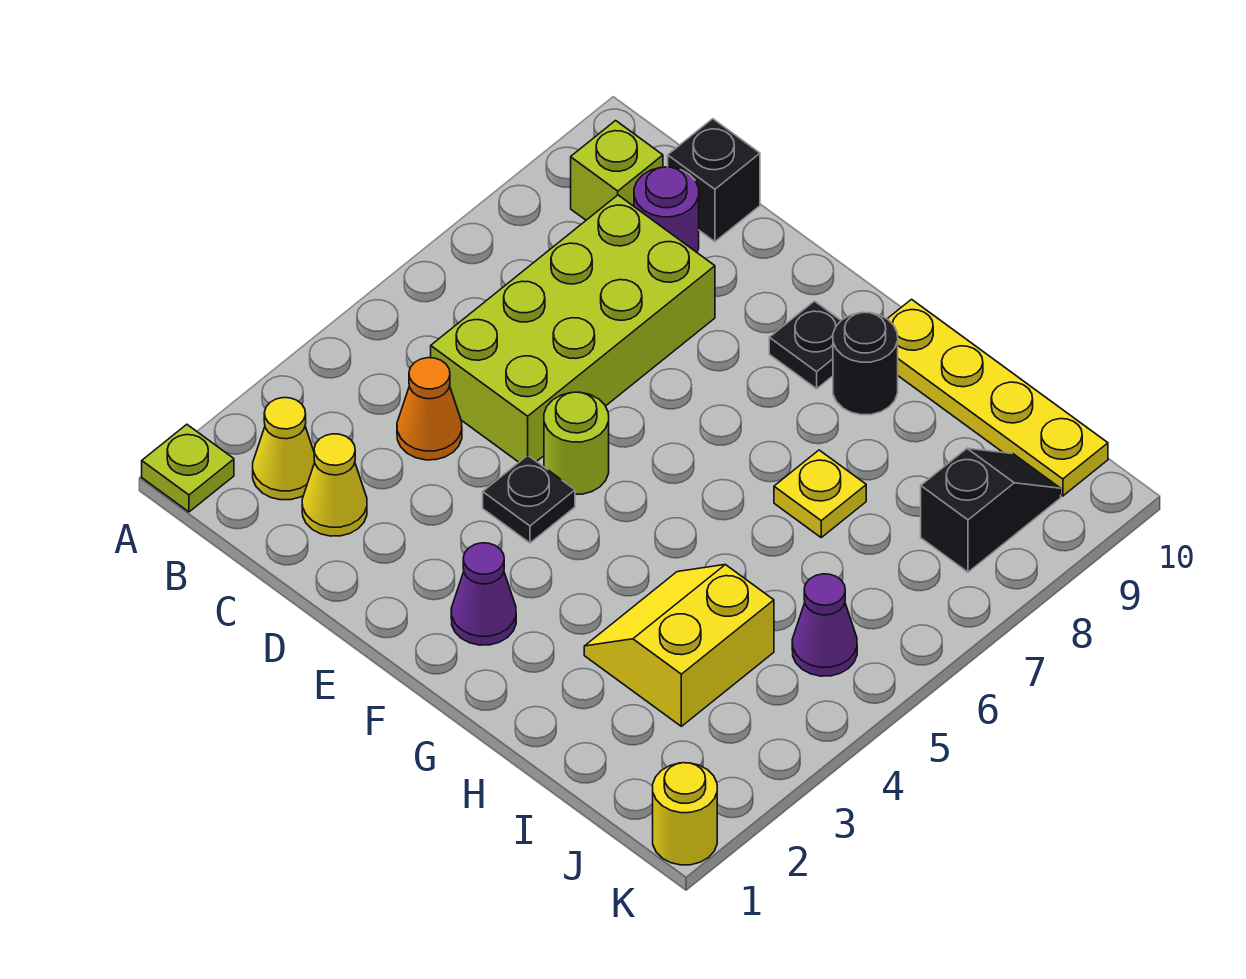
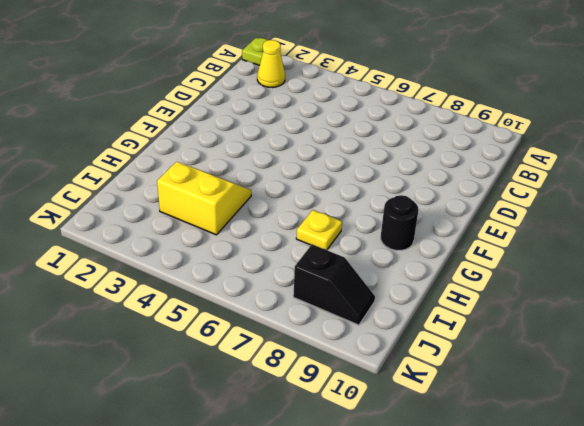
none -> lime brick B9 level 1
none -> yellow cone C2 level 1
none -> orange cone C4 level 1

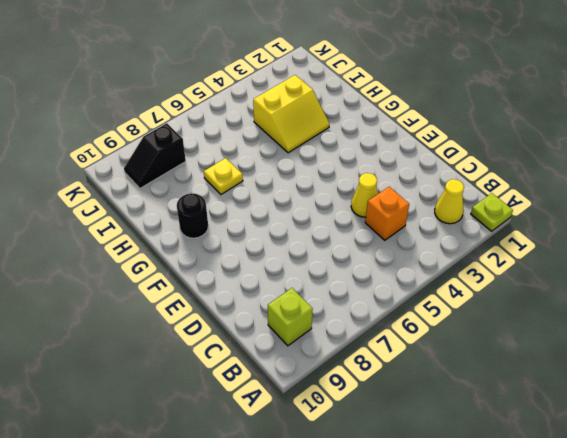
orange brick C4 level 1 -> orange cone C4 level 1
yellow cone D4 level 1 -> yellow cone C2 level 1
none -> lime brick C5:D8 level 1
none -> purple round brick C9 level 1
none -> black brick C10 level 1

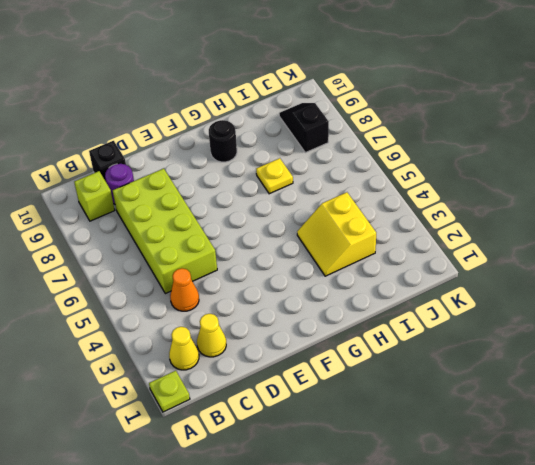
none -> black plate E4 level 1
none -> lime round brick E5 level 1
none -> purple cone F2 level 1

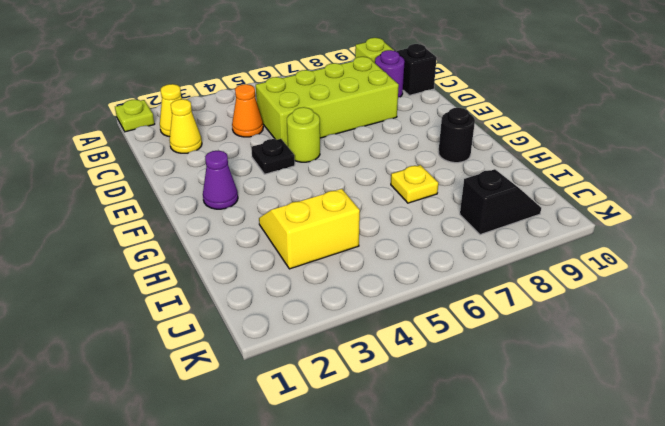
none -> black plate F9 level 1
none -> yellow plate G10:J10 level 1
none -> purple cone J5 level 1

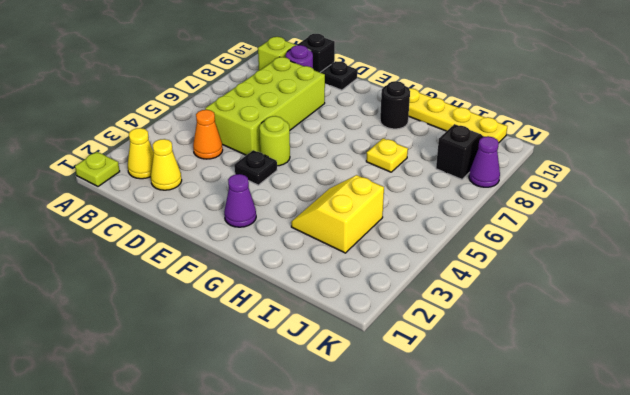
black plate D10 level 1 -> black plate F9 level 1
purple cone K8 level 1 -> purple cone J5 level 1
none -> yellow round brick K1 level 1

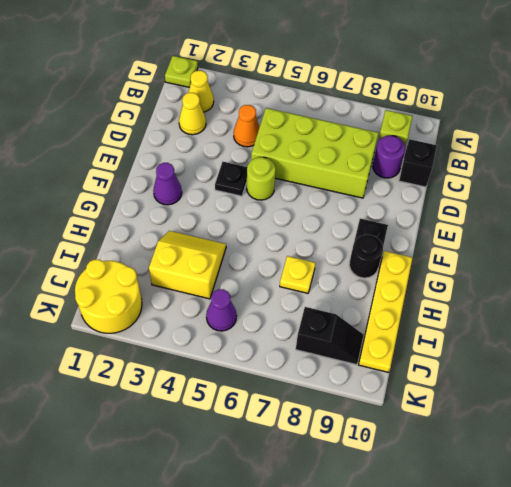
yellow round brick J1:K2 level 1 -> yellow round brick K1 level 1

